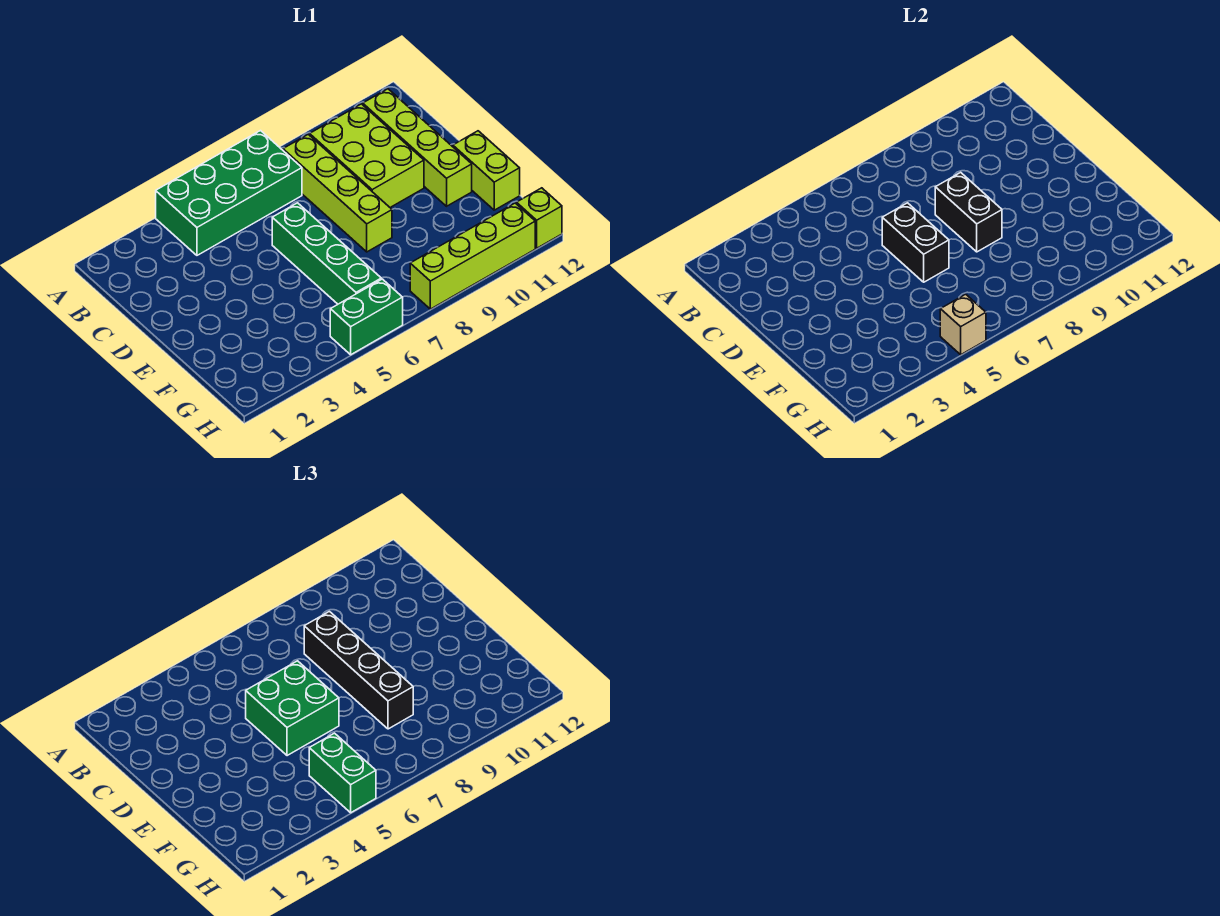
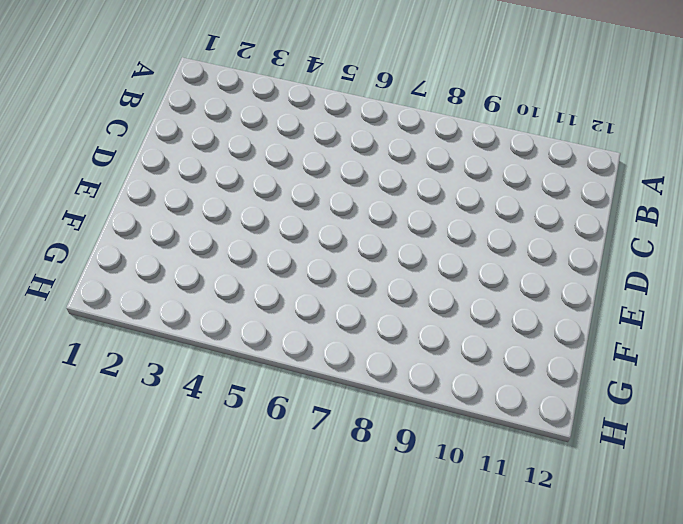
none -> green brick A4:B7 level 1
none -> lime brick B8:E8 level 1
none -> lime brick B9:D10 level 1

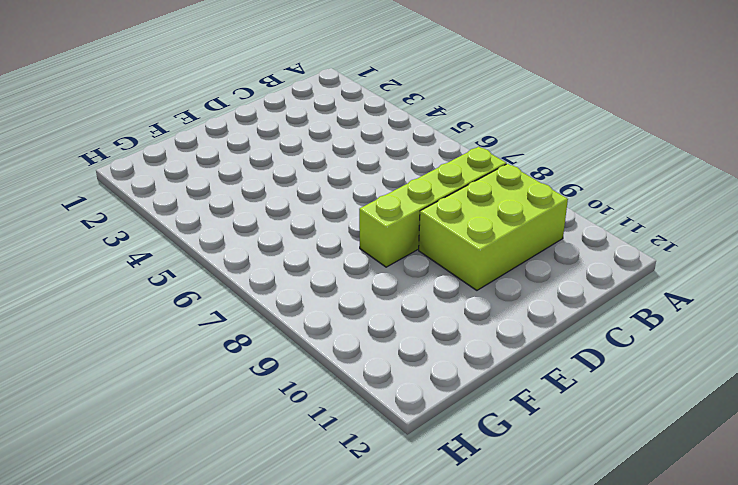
none -> green brick A4:B7 level 1
none -> lime brick B11:E11 level 1
none -> green brick D6:G6 level 1

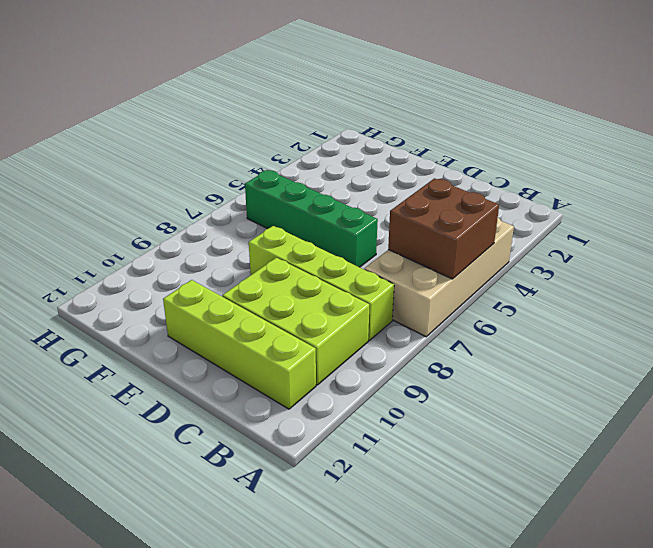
tan brick A4:B7 level 1 -> green brick A4:B7 level 1
brown brick A5:B6 level 2 -> none
none -> lime brick E12:F12 level 1
none -> green brick H5:H6 level 1
none -> lime brick H8:H11 level 1

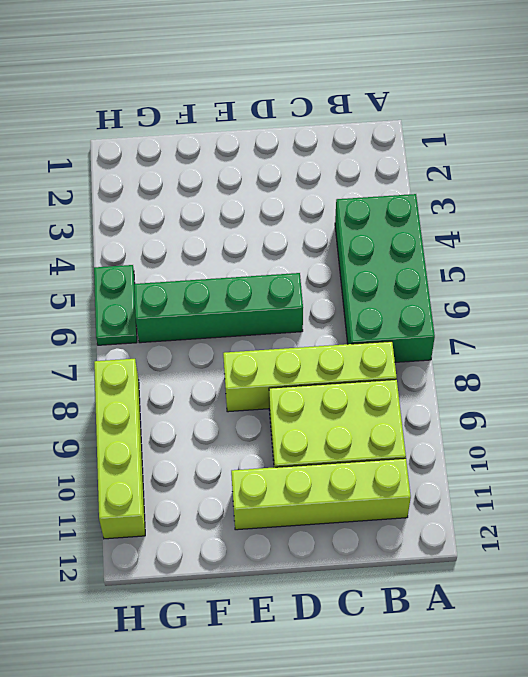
green plate H5:H6 level 1 -> green brick H5:H6 level 1
none -> lime brick E12:F12 level 1
none -> lime brick H12 level 1
none -> black brick D6:E6 level 2

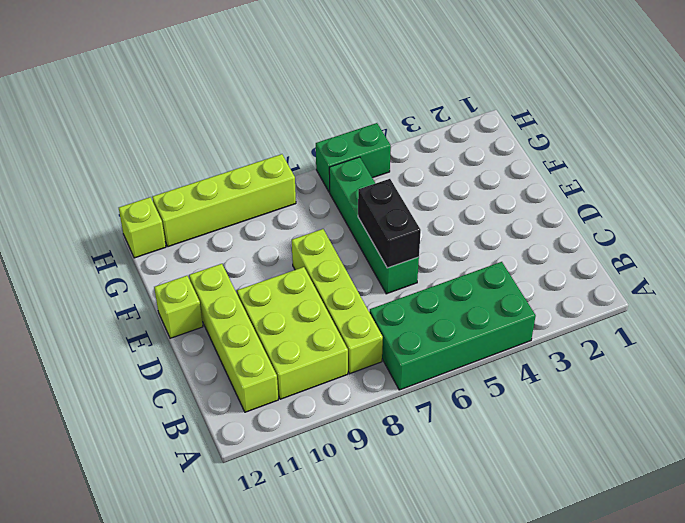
lime brick E12 level 1 -> lime brick E12:F12 level 1
none -> black brick D8:E8 level 2
none -> tan brick H5 level 2
none -> black brick C8:F8 level 3

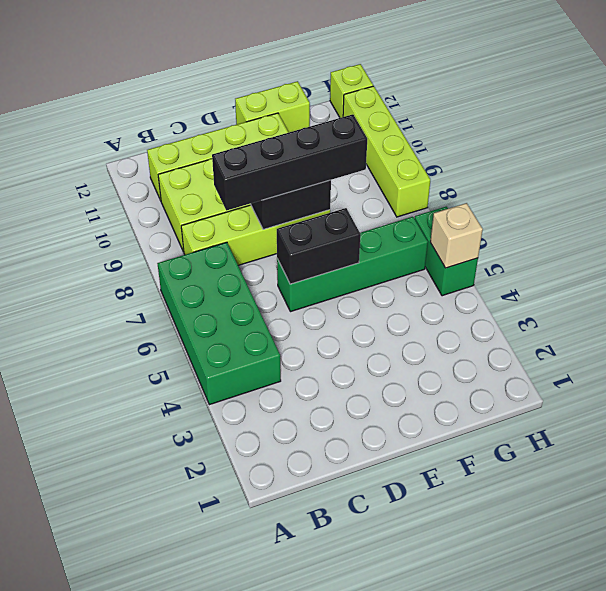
none -> green brick D5:E6 level 3
none -> green brick G5:H5 level 3

